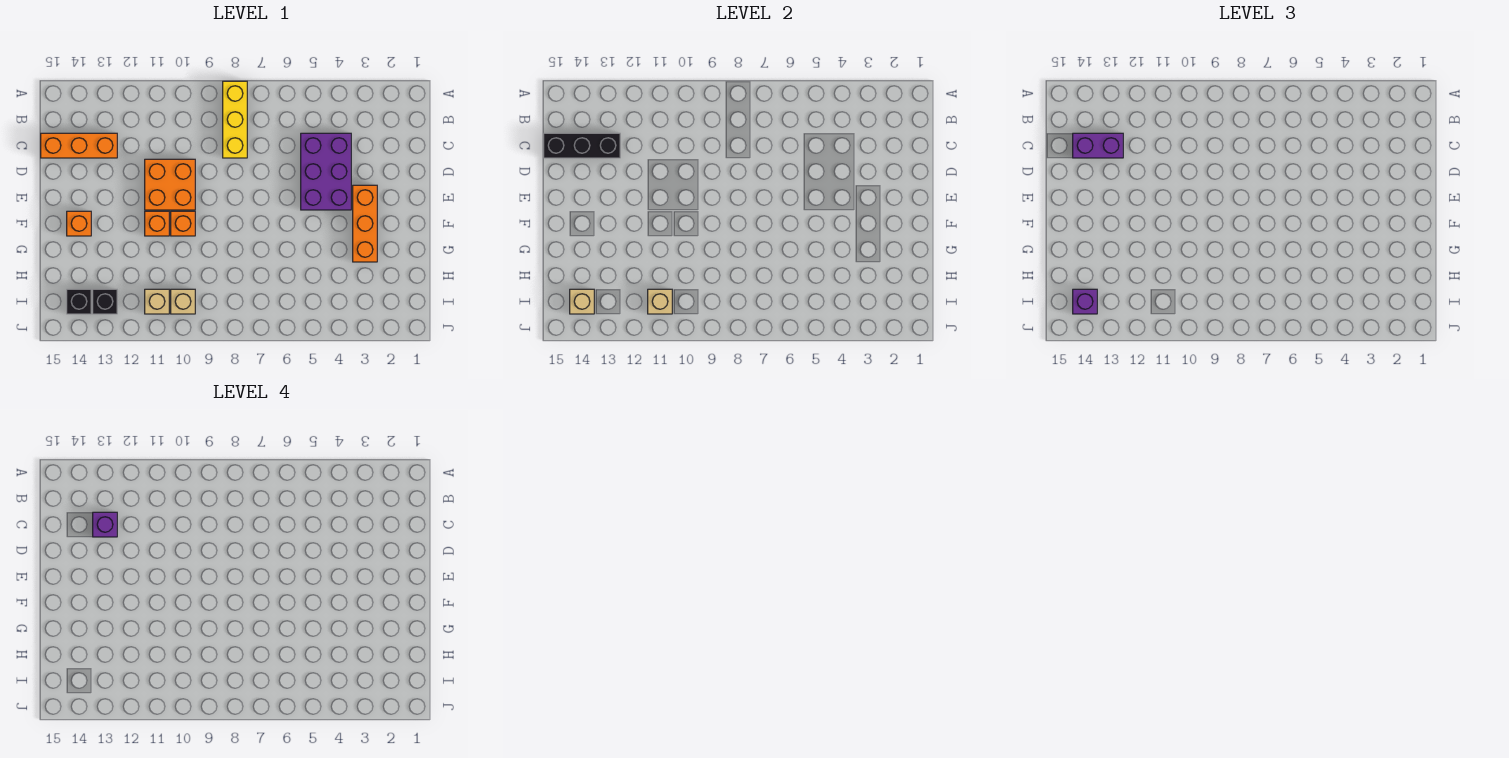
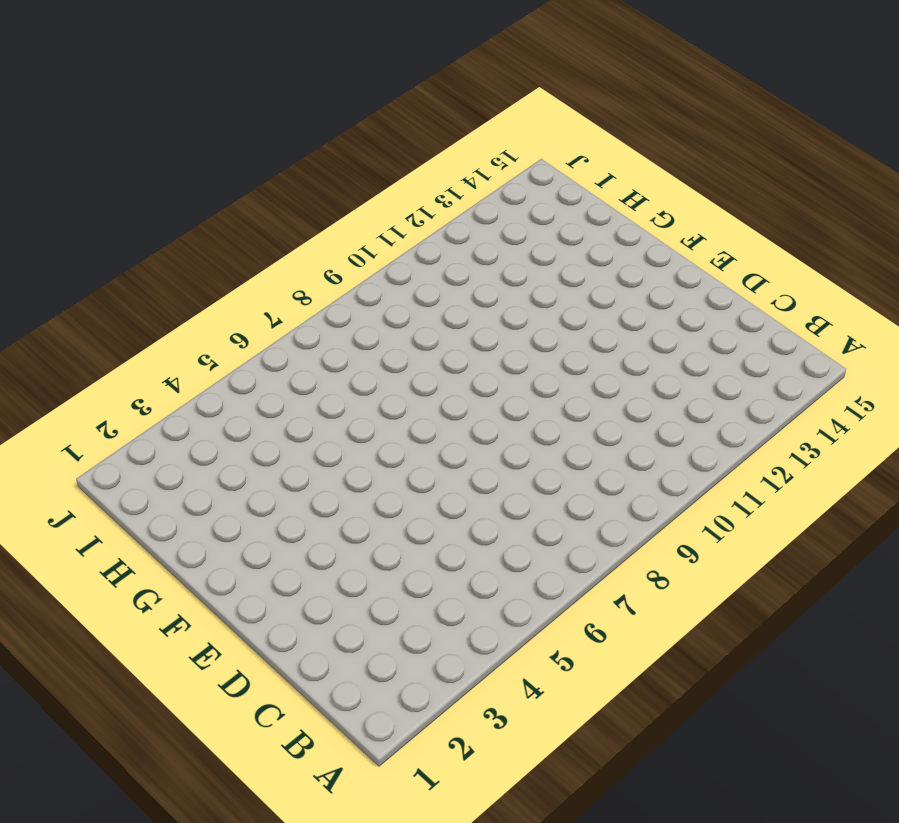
none -> yellow brick A8:C8 level 1
none -> purple brick C4:E5 level 1
none -> orange brick C13:C15 level 1

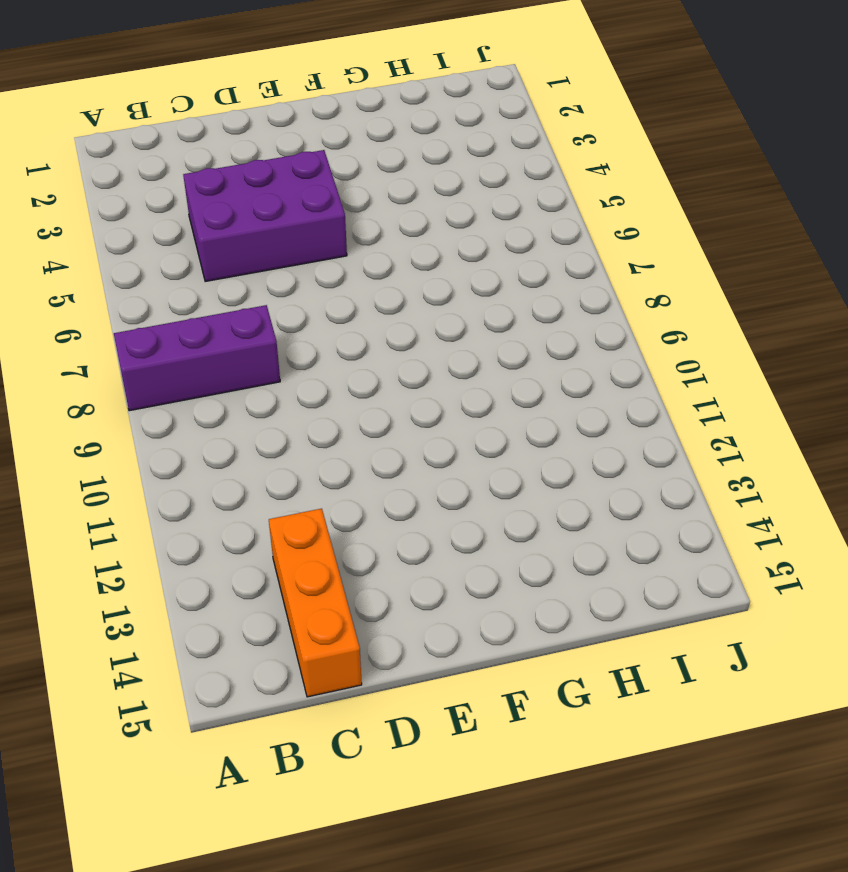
purple brick A8:C8 level 1 -> yellow brick A8:C8 level 1
none -> orange brick D10:E11 level 1
none -> orange brick E3:G3 level 1
none -> orange brick F10 level 1

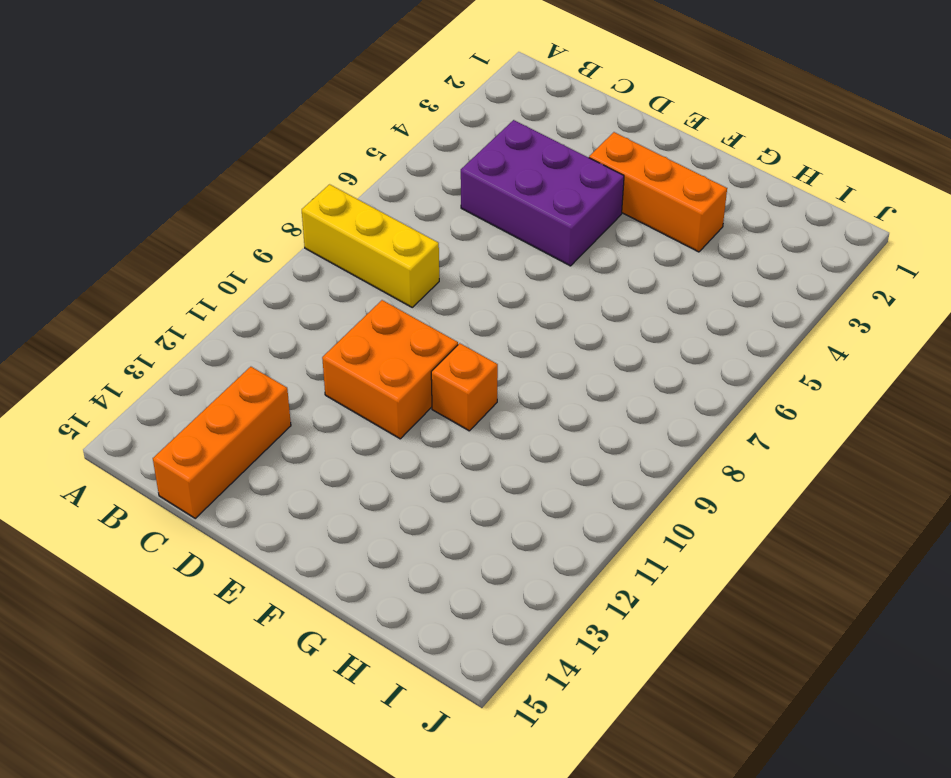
none -> orange brick F11 level 1
none -> orange brick F14 level 1
none -> tan brick I10 level 1

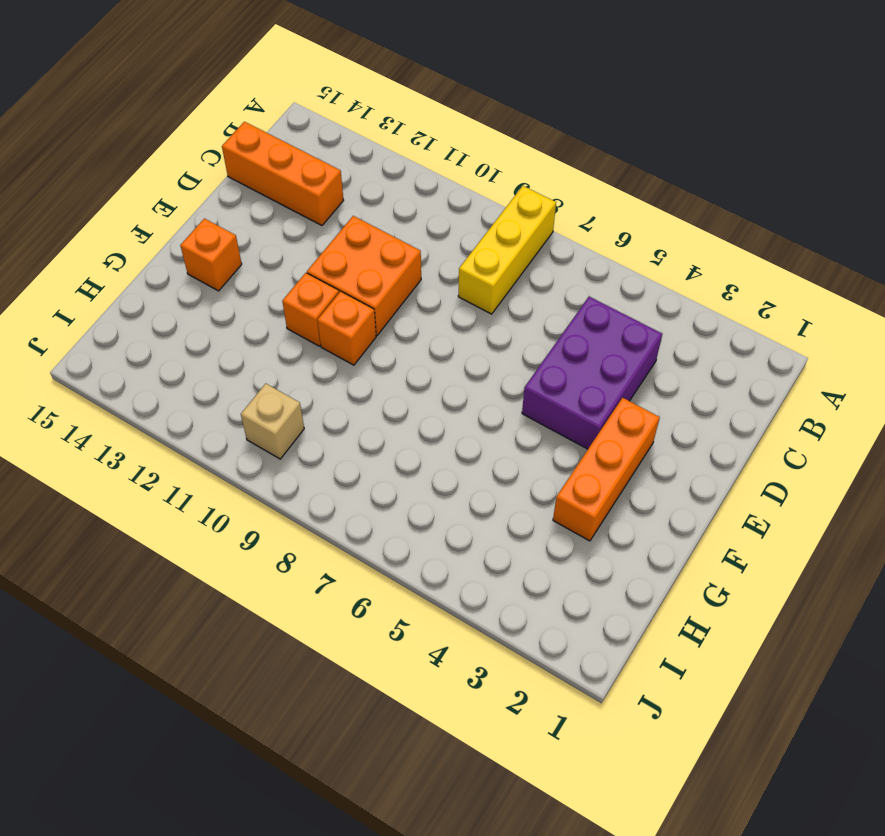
none -> tan brick I11 level 1
none -> black brick I13 level 1
none -> black brick I14 level 1

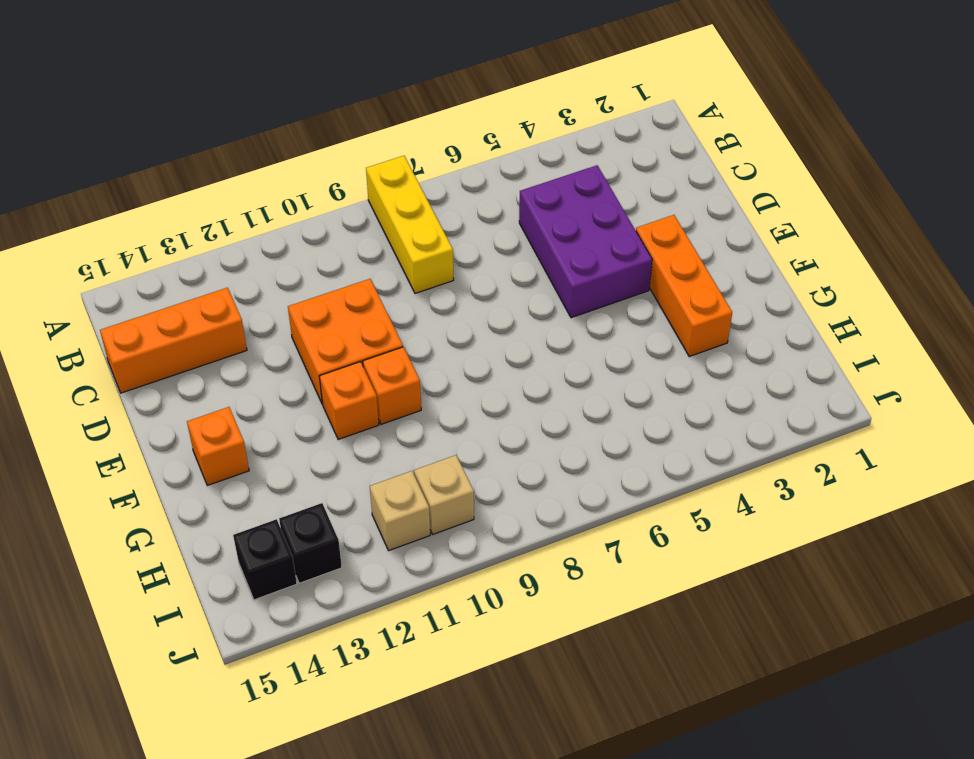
none -> black brick C13:C15 level 2
none -> tan brick I11 level 2
none -> tan brick I14 level 2

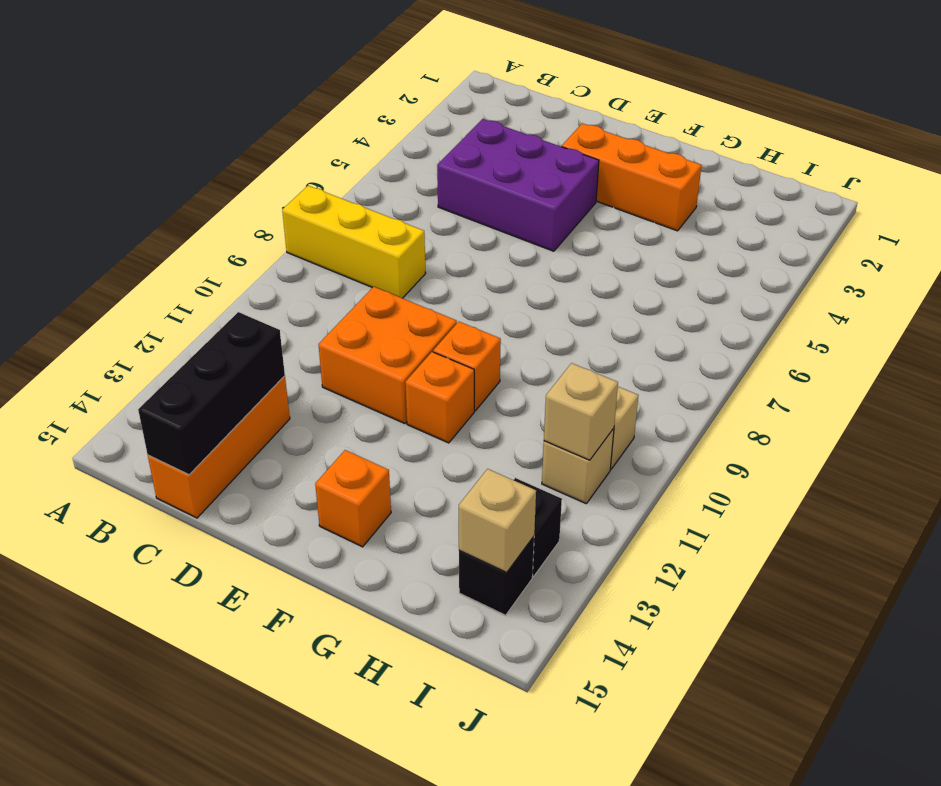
none -> purple brick C13:C14 level 3
none -> purple brick I14 level 3
none -> purple brick C13 level 4

